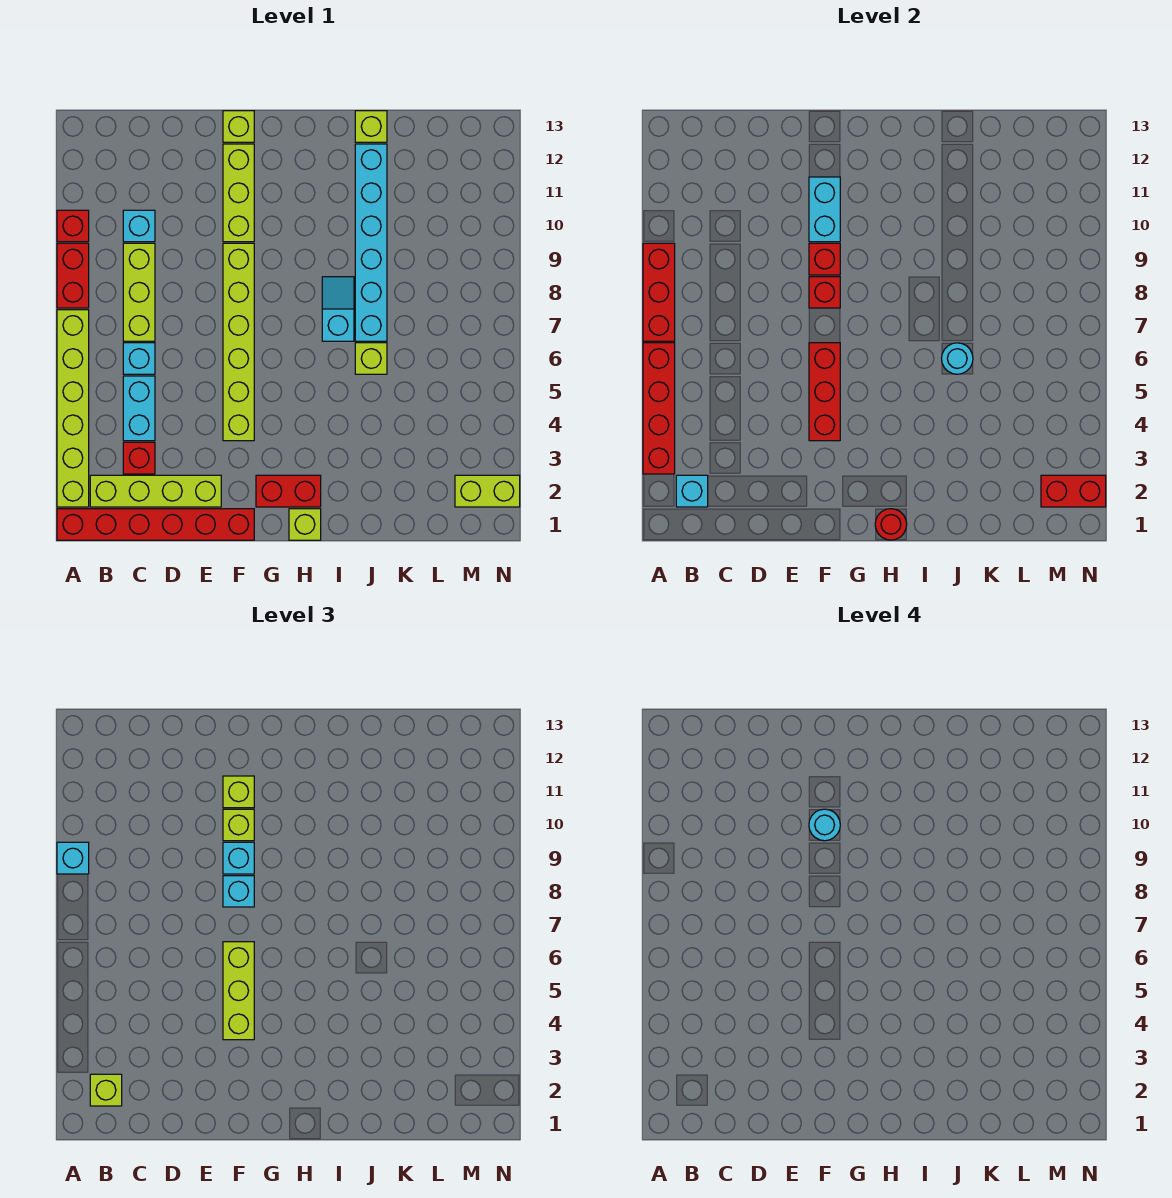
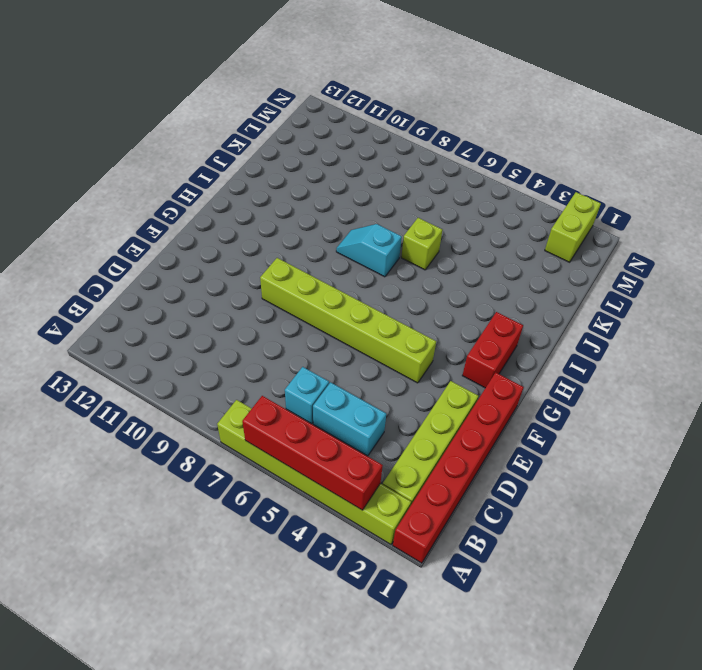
none -> red brick A8:A9 level 1
none -> red brick A10 level 1
none -> red brick C3 level 1
none -> lime brick C7:C9 level 1

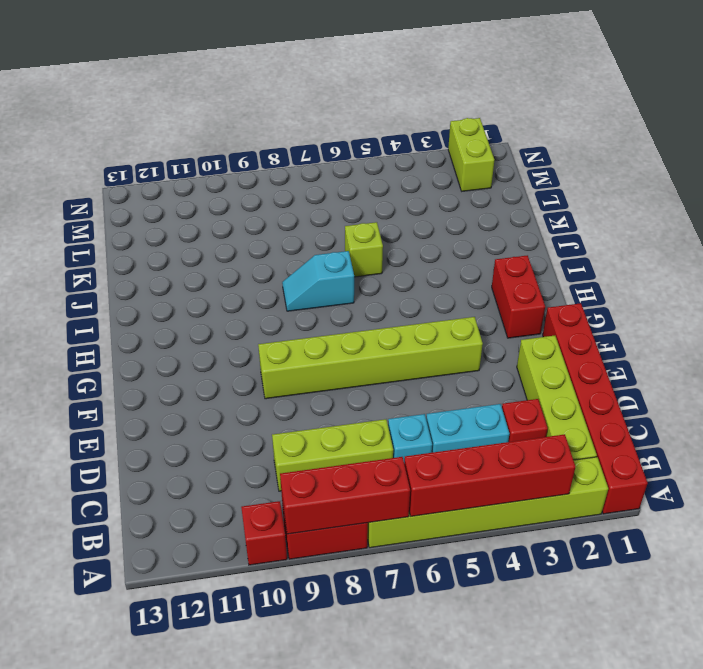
none -> cyan brick C10 level 1
none -> lime brick F10:F12 level 1
none -> lime brick F13 level 1
none -> lime brick H1 level 1

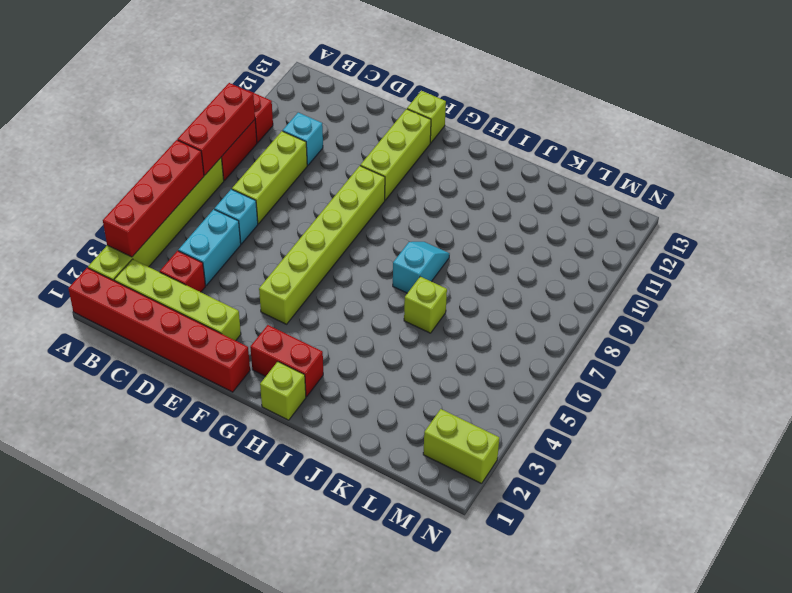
none -> cyan brick J7:J12 level 1
none -> lime brick J13 level 1
none -> cyan brick B2 level 2
none -> red brick F4:F6 level 2

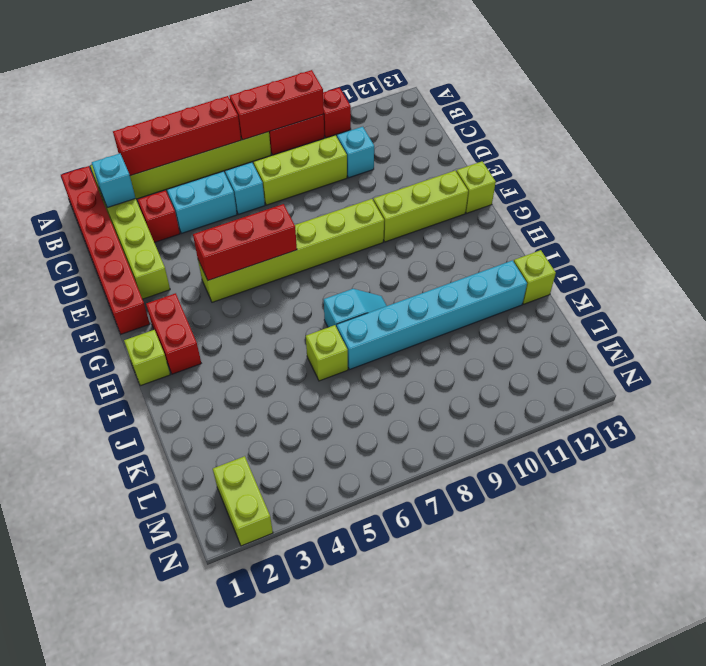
none -> red brick F8 level 2
none -> red brick F9 level 2
none -> cyan brick F10:F11 level 2
none -> red round brick H1 level 2

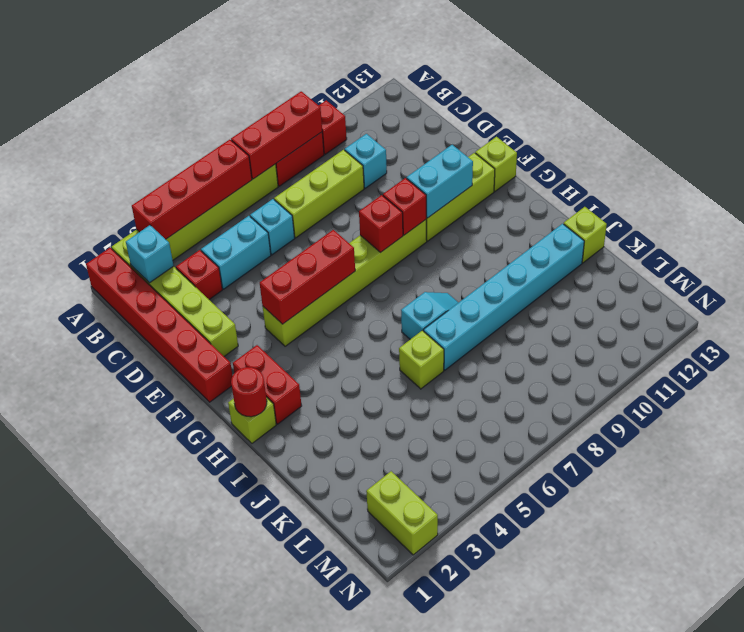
none -> cyan round brick J6 level 2
none -> red brick M2:N2 level 2
none -> cyan brick A9 level 3
none -> lime brick B2 level 3

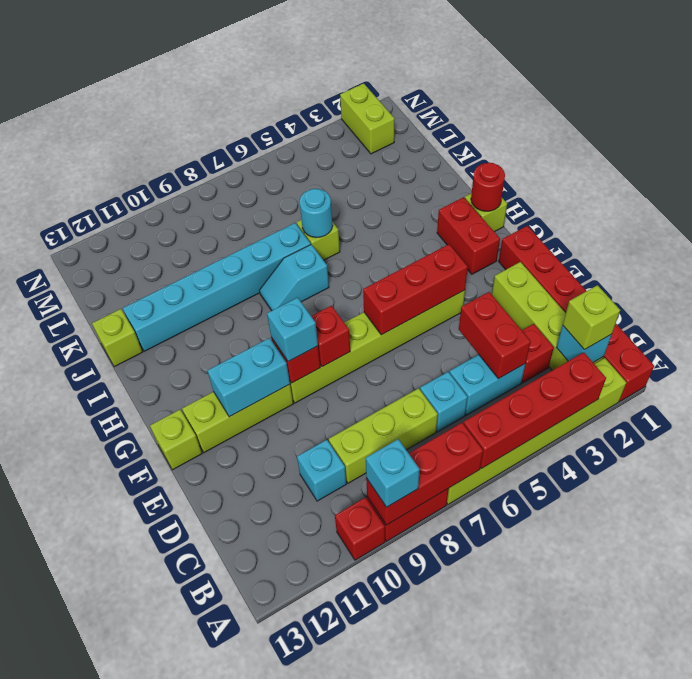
red brick C4:D4 level 2 -> red brick M2:N2 level 2
none -> lime brick F4:F6 level 3
none -> cyan brick F8 level 3
none -> lime brick F10 level 3
none -> lime brick F11 level 3

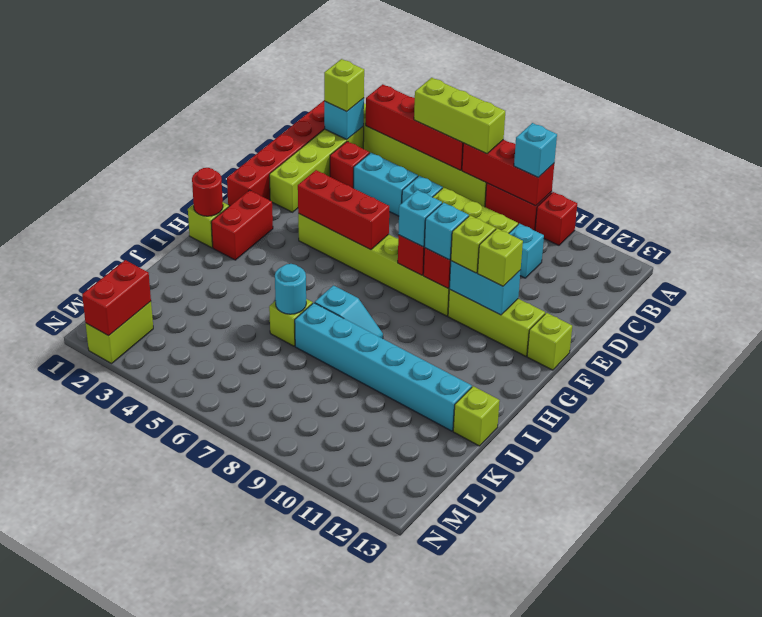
lime brick A5:A7 level 3 -> lime brick F4:F6 level 3
none -> cyan round brick F10 level 4

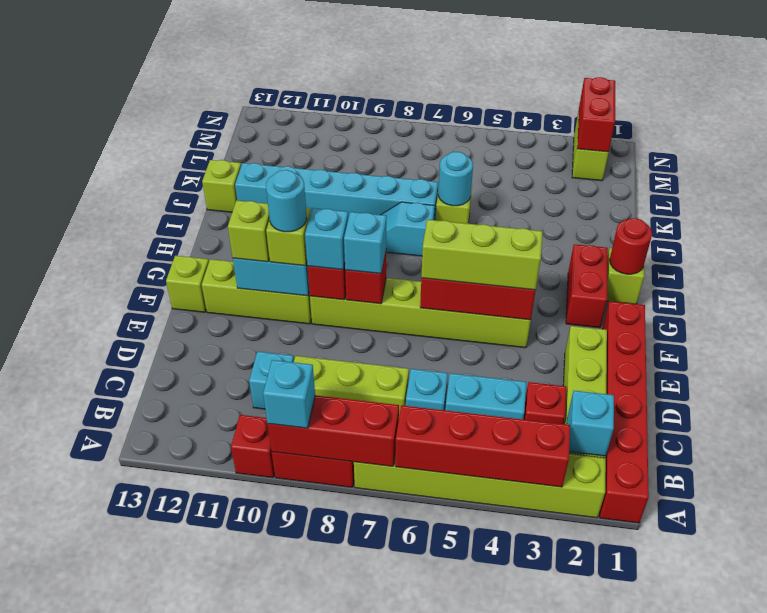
none -> lime brick B2 level 3

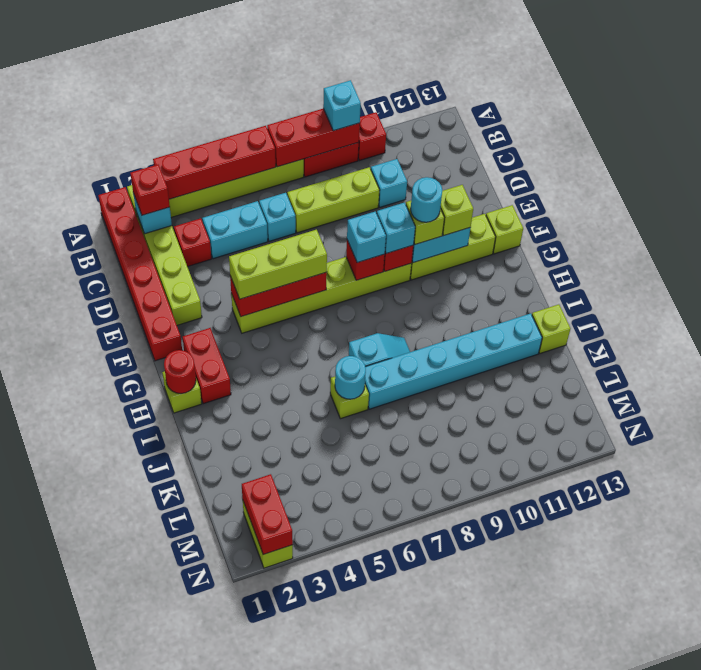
red brick B2 level 3 -> lime brick B2 level 3

